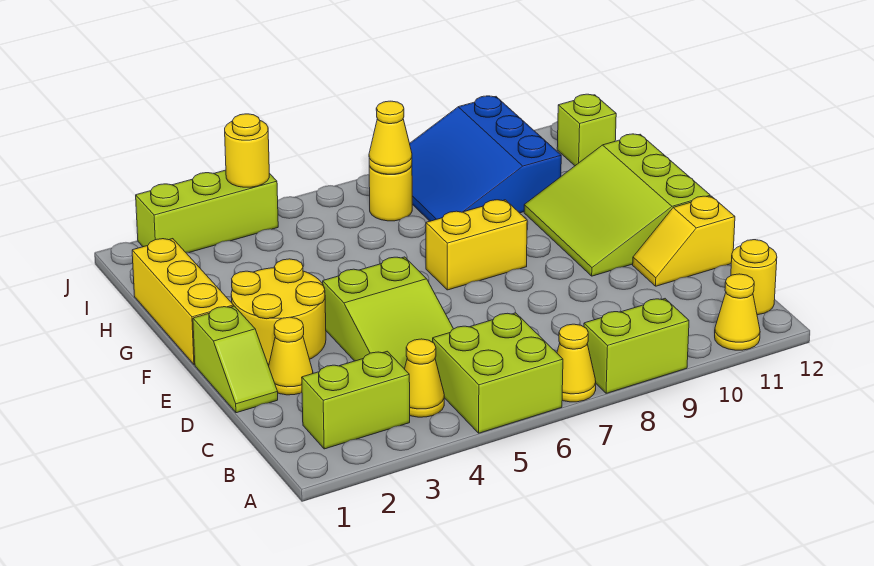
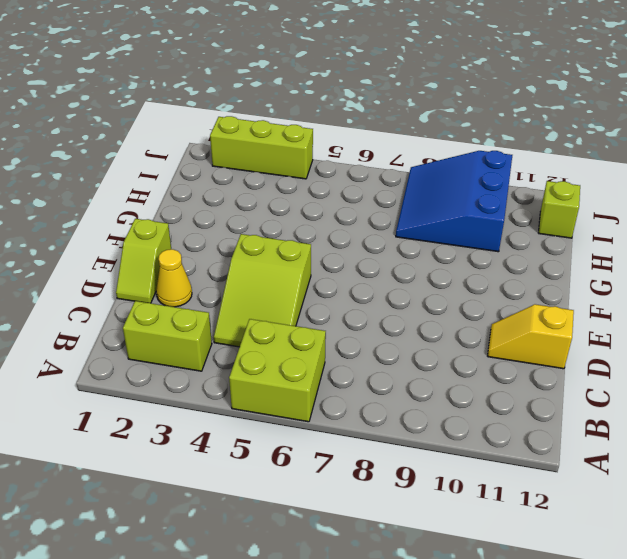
none -> yellow cone A7 level 1
none -> lime brick A8:A9 level 1
none -> yellow cone A11 level 1

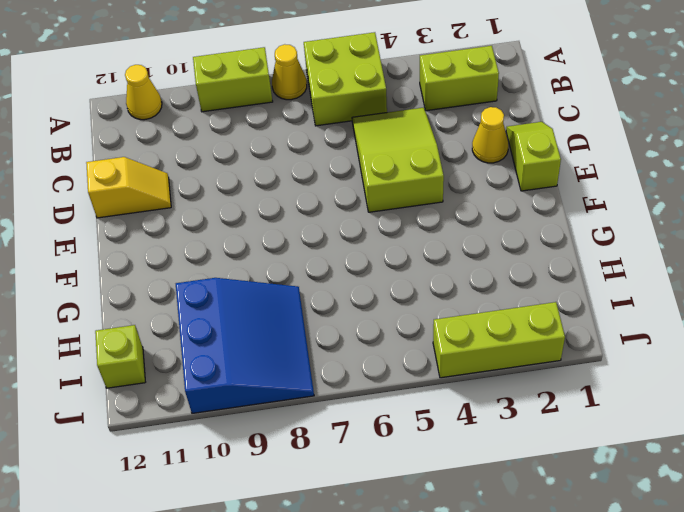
none -> yellow cone B4 level 1
none -> yellow round brick B12 level 1
none -> yellow round brick E2:F3 level 1

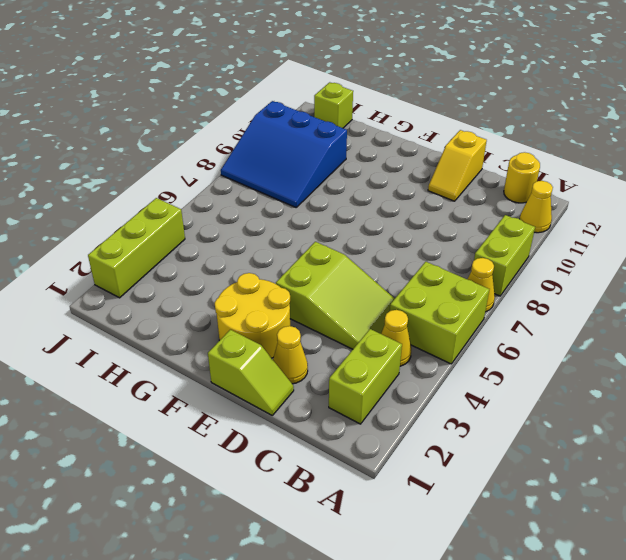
none -> lime slope E10:G12 level 1 top 12
none -> yellow brick F1:H1 level 1
none -> yellow brick F7:F8 level 1

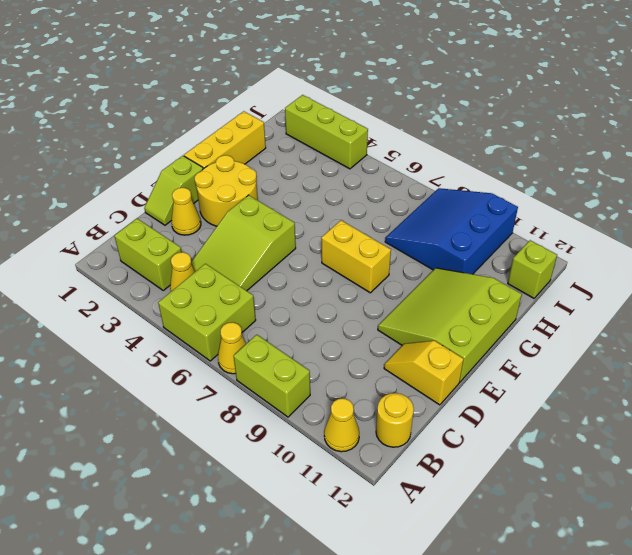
none -> yellow round brick I7 level 1
none -> yellow cone I7 level 2
none -> yellow round brick J4 level 2

